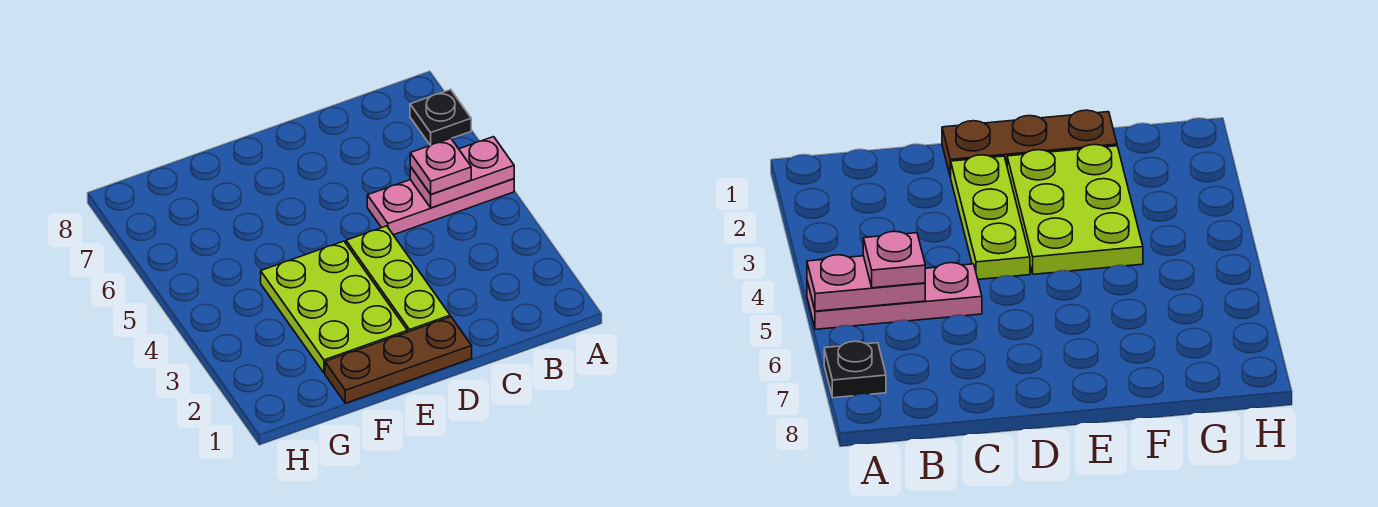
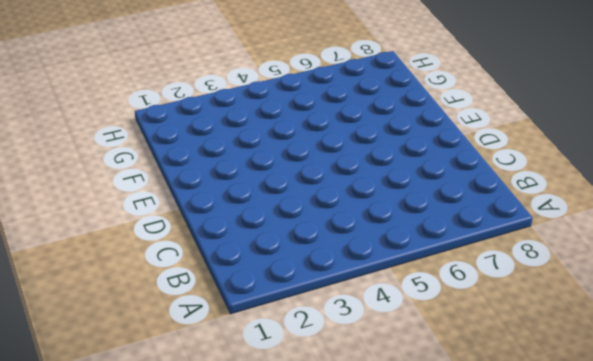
none -> pink plate A5:C5 level 1
none -> black plate A7 level 1

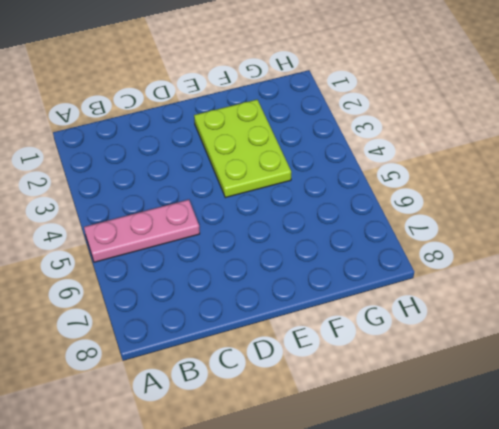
none -> black plate A7 level 1
none -> brown plate D1:F1 level 1

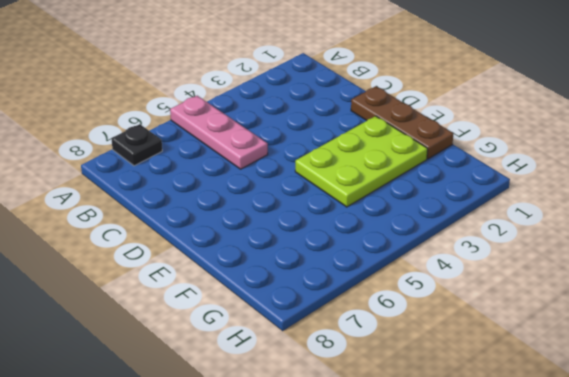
none -> lime plate D2:D4 level 1
none -> pink plate A5:B5 level 2

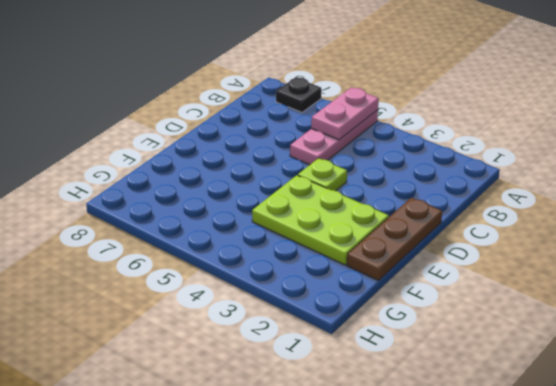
lime plate D4 level 1 -> lime plate D2:D4 level 1
none -> pink plate B5 level 3

